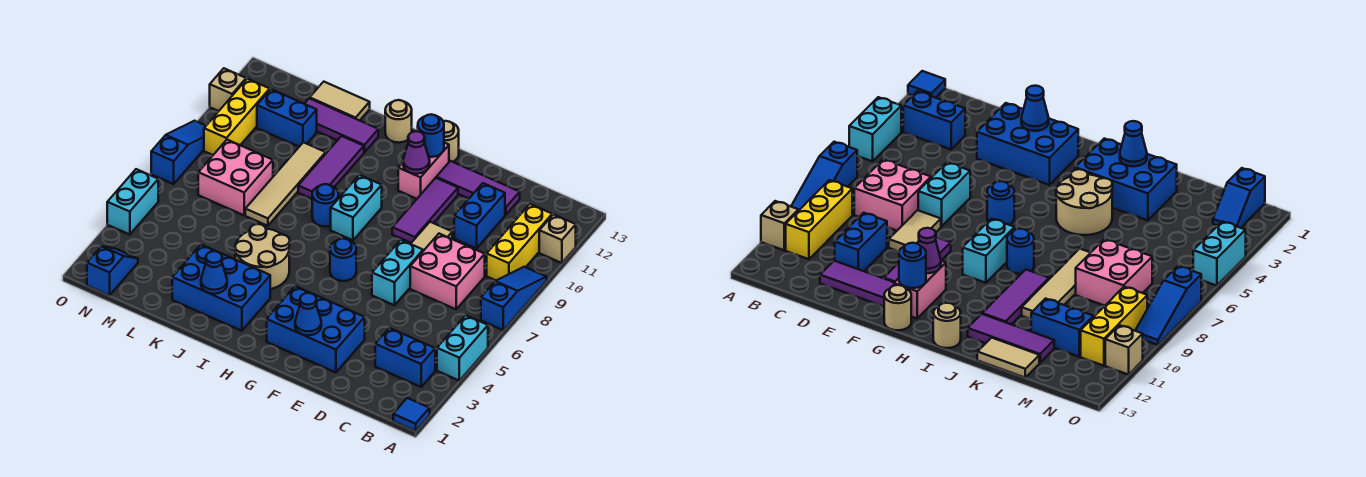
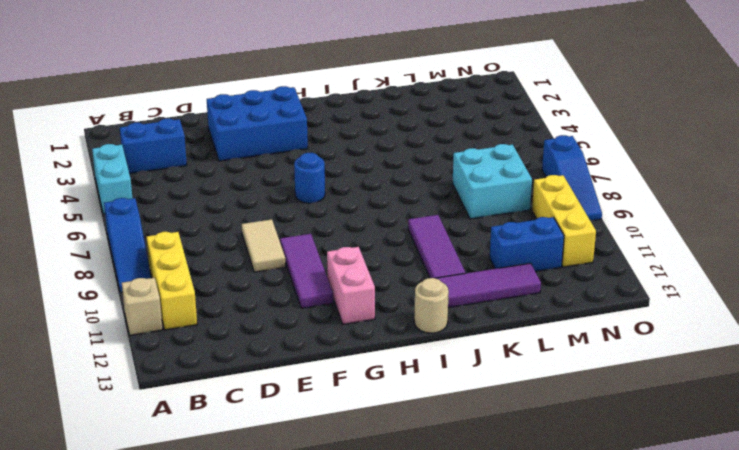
cyan brick L7:M8 level 1 -> pink brick L7:M8 level 1
none -> blue tile A1 level 1
none -> pink brick C7:D8 level 1
none -> blue brick D10:D11 level 1
none -> purple tile D12:F12 level 1

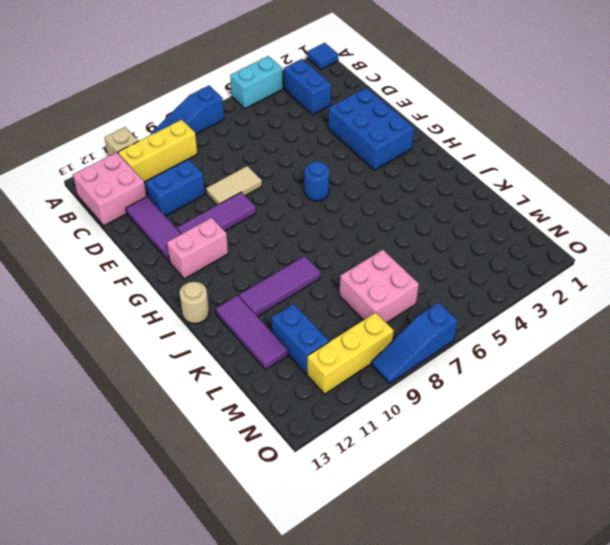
pink brick B12:C13 level 1 -> pink brick C7:D8 level 1
none -> cyan brick E6:E7 level 1
none -> tan round brick G13 level 1
none -> cyan brick H8:H9 level 1
none -> blue brick I2:K3 level 1

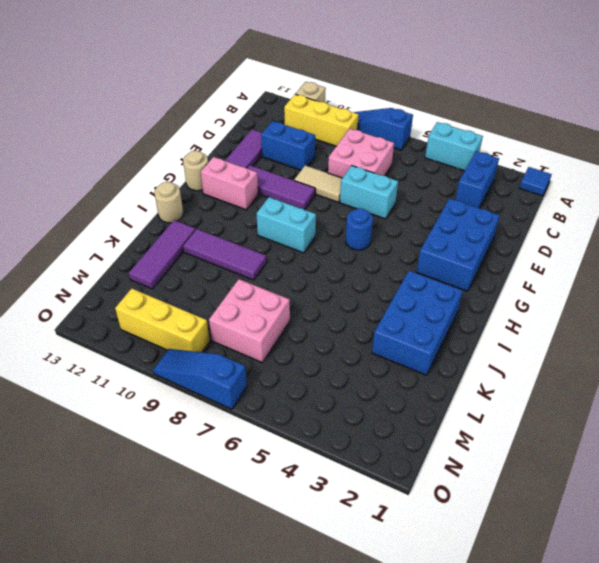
none -> tan round brick I4:J5 level 1
none -> blue round brick I8 level 1
none -> tan tile K7:K10 level 1
none -> tan tile K13:L13 level 1

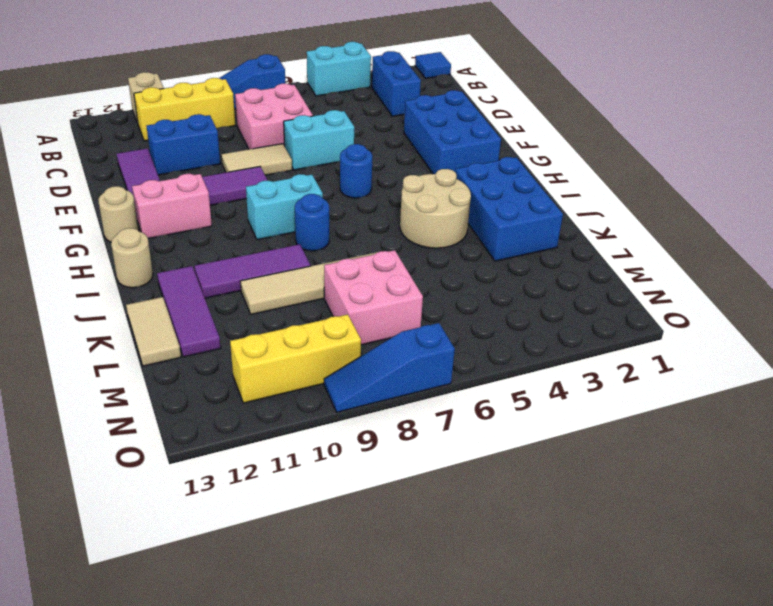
none -> blue brick L11:M11 level 1
none -> blue slope N1:N2 level 1 top 1
none -> cyan brick O4:O5 level 1
none -> tan brick O11 level 1

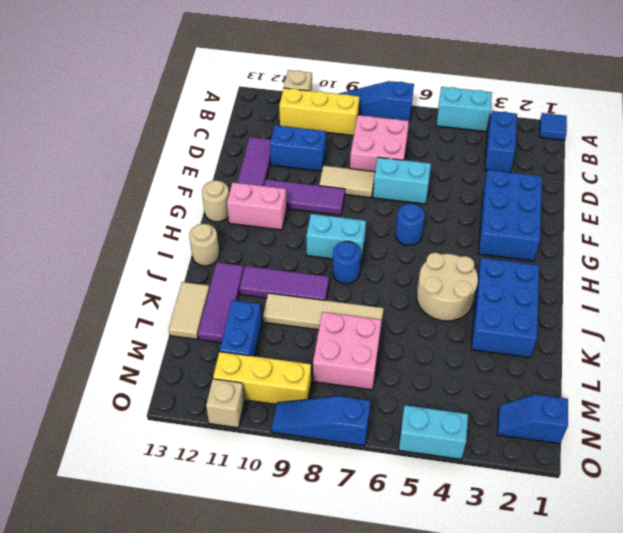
none -> blue cone F2 level 2
none -> purple cone G11 level 2
none -> blue round brick G12 level 2
none -> blue cone J2 level 2

